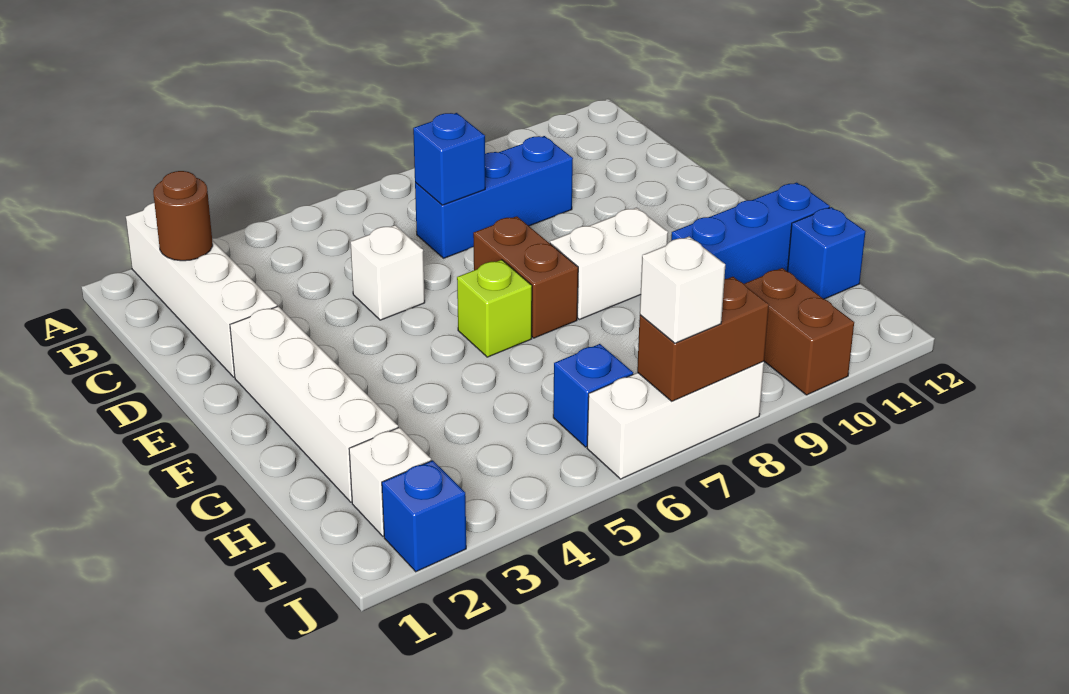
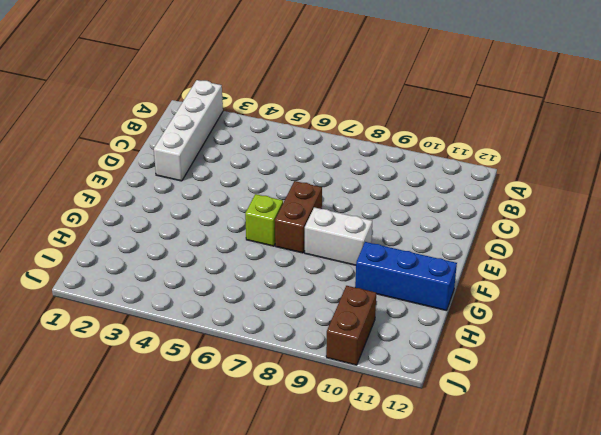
none -> blue brick C7:C9 level 1
none -> white brick D5 level 1
none -> white brick E2:H2 level 1

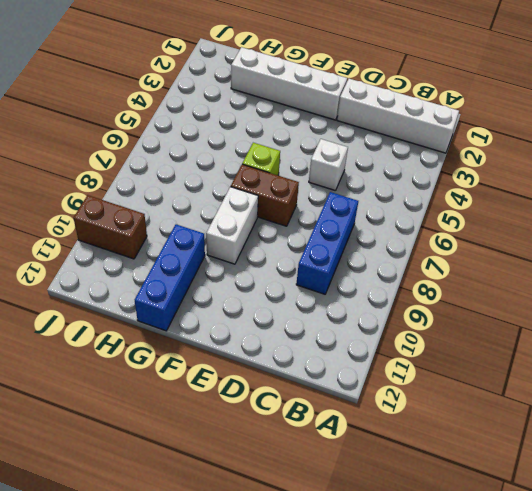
none -> blue brick H12 level 1
none -> white brick I2 level 1
none -> blue brick I6 level 1

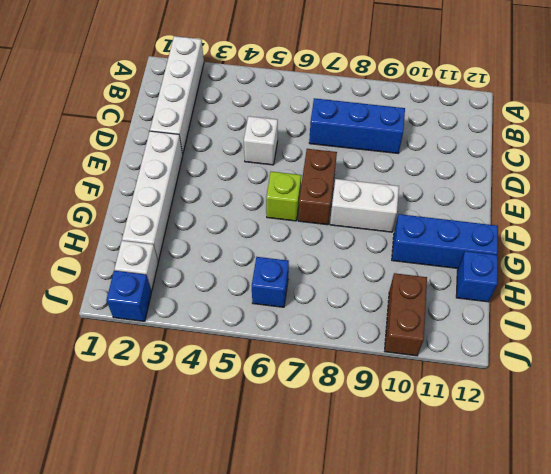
none -> white brick J6:J8 level 1
none -> brown round brick B2 level 2
none -> blue brick C7 level 2

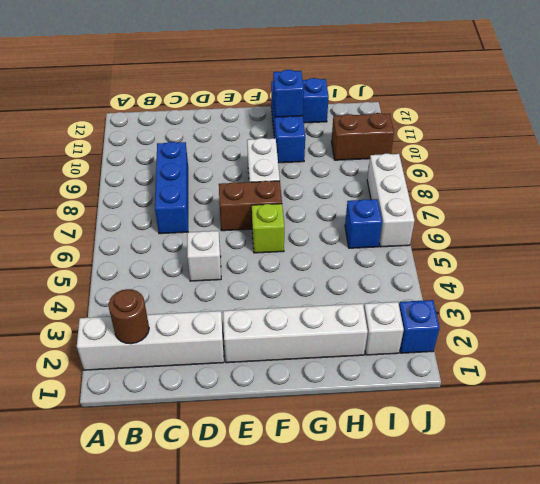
blue brick G11 level 2 -> blue brick C7 level 2
none -> brown brick J7:J8 level 2
none -> white brick J7 level 3

